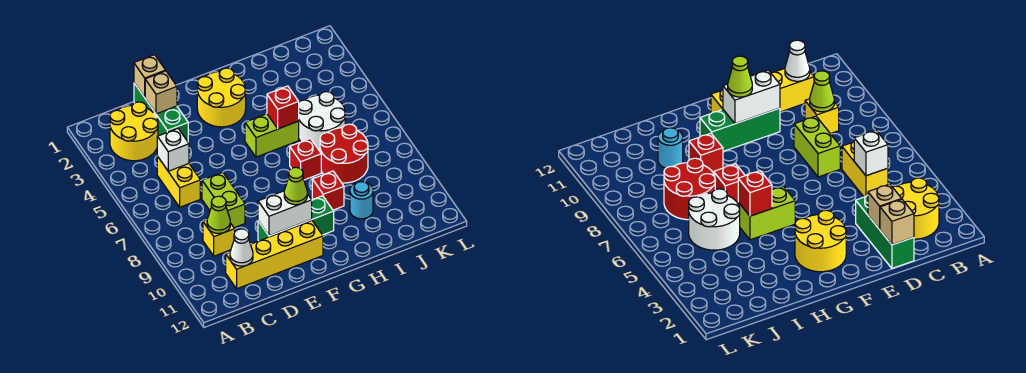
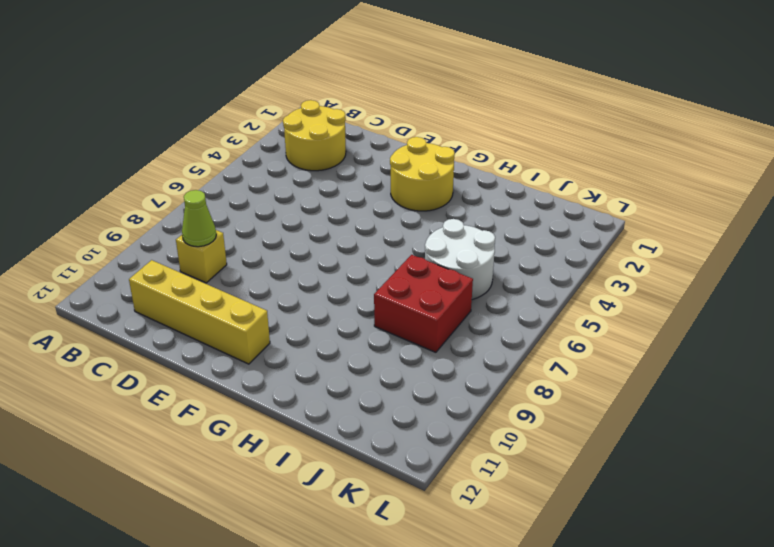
red brick I7:J8 level 1 -> red round brick I7:J8 level 1
none -> yellow brick C5:C6 level 1
none -> green brick D1:D3 level 1
none -> lime brick D7:D8 level 1

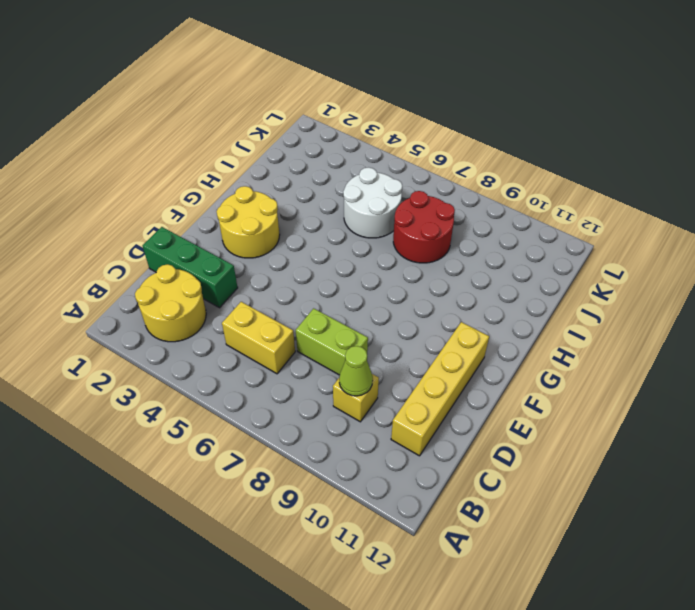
none -> green brick E10:G10 level 1
none -> lime brick G5:H5 level 1
none -> red brick H7 level 1

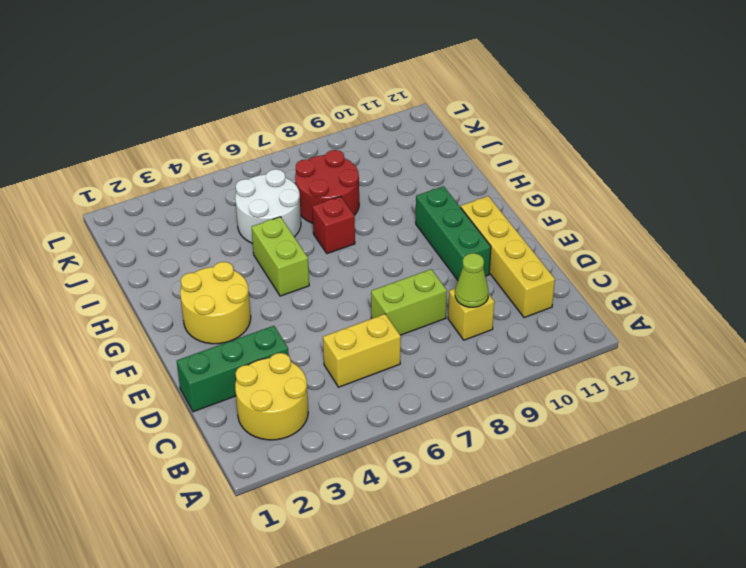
none -> red brick H9 level 1
none -> cyan round brick I10 level 1
none -> white brick C5 level 2

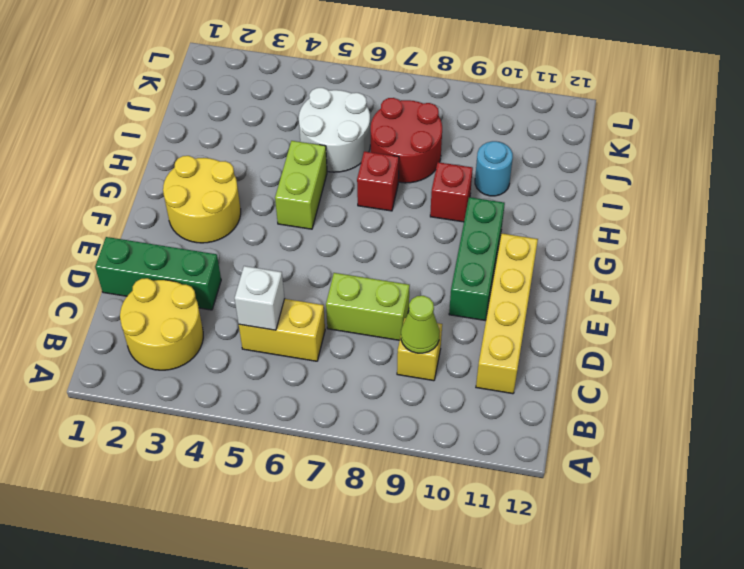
none -> white cone C11 level 2
none -> tan brick D1 level 2
none -> tan brick D2 level 2

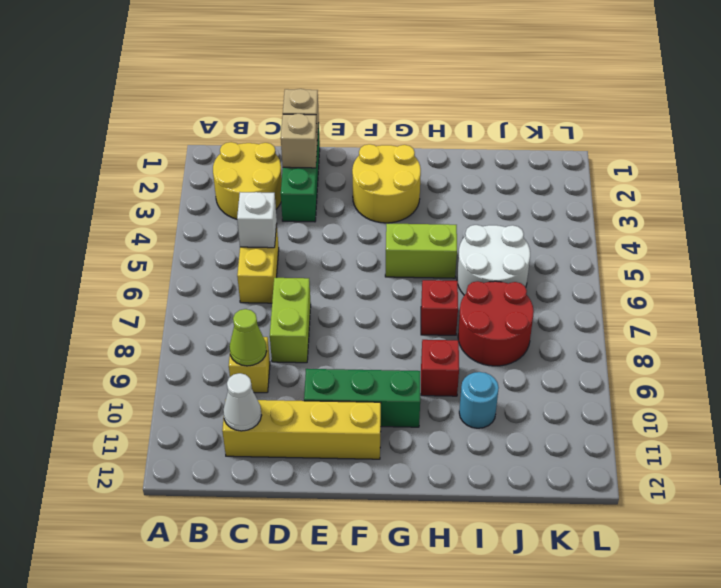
none -> white brick E10:F10 level 2
none -> red brick H5 level 2
none -> lime cone F10 level 3

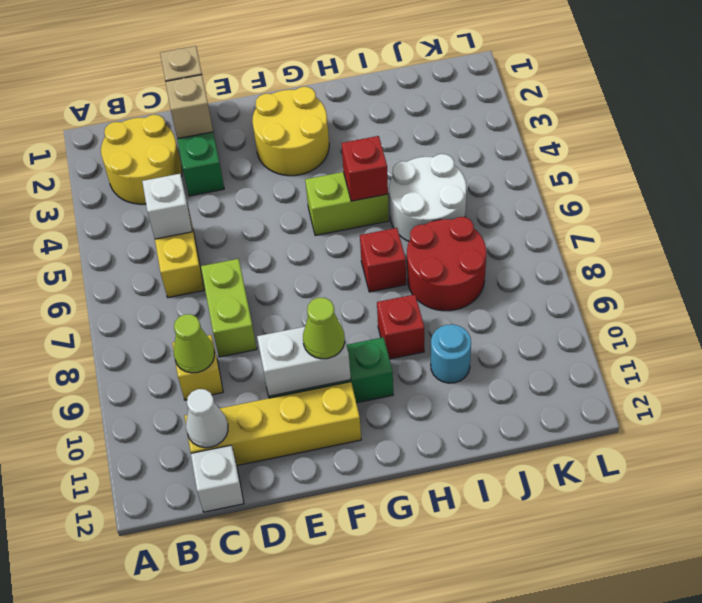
white brick C12 level 1 -> none

